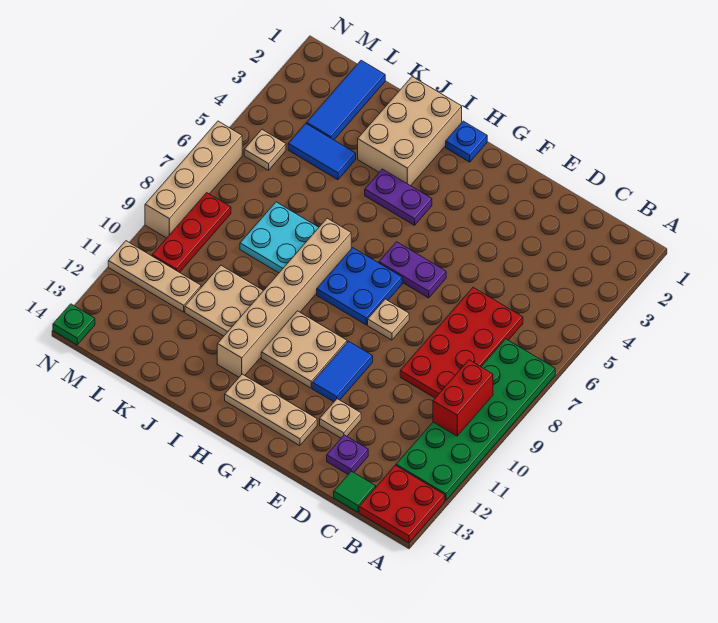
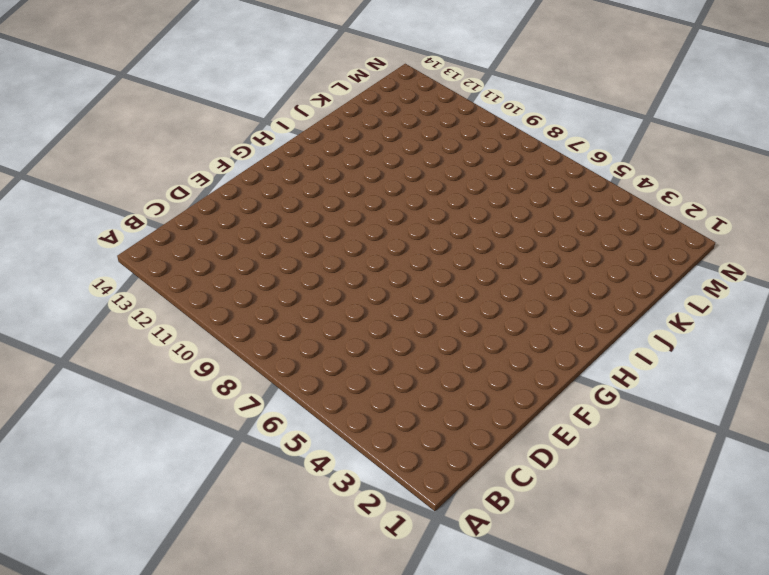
none -> green plate A7:B12 level 1
none -> red plate A13:B14 level 1
none -> red plate C6:D9 level 1

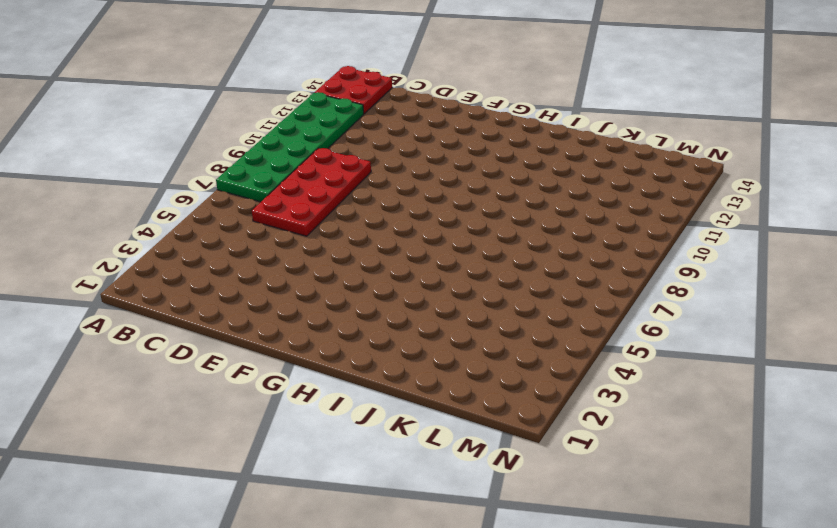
none -> green tile C14 level 1
none -> purple plate D13 level 1
none -> tan plate E12 level 1

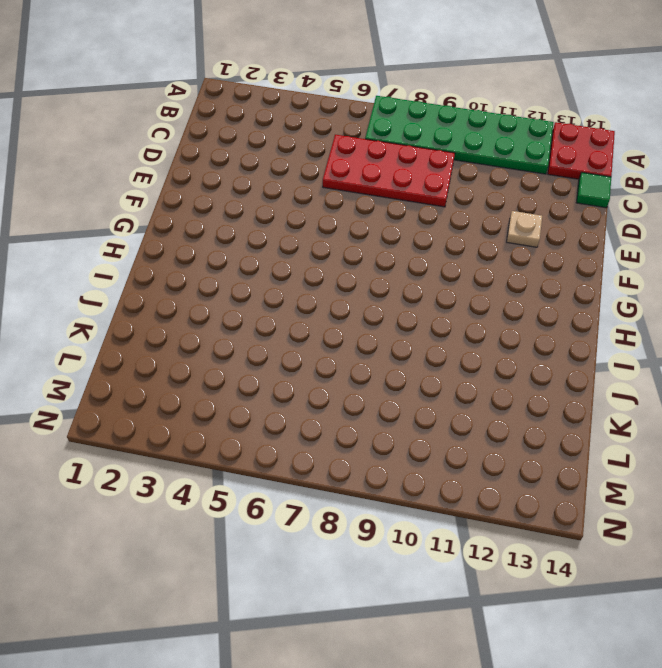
none -> purple plate D13 level 1
none -> purple plate F6:G6 level 1
none -> tan plate F8 level 1

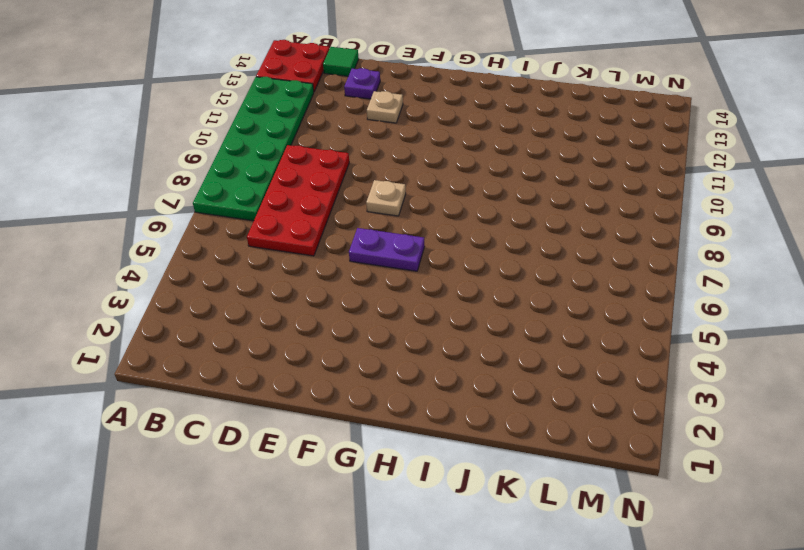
none -> blue tile F10:F11 level 1
none -> tan plate F13:H13 level 1
none -> blue plate G7:H8 level 1

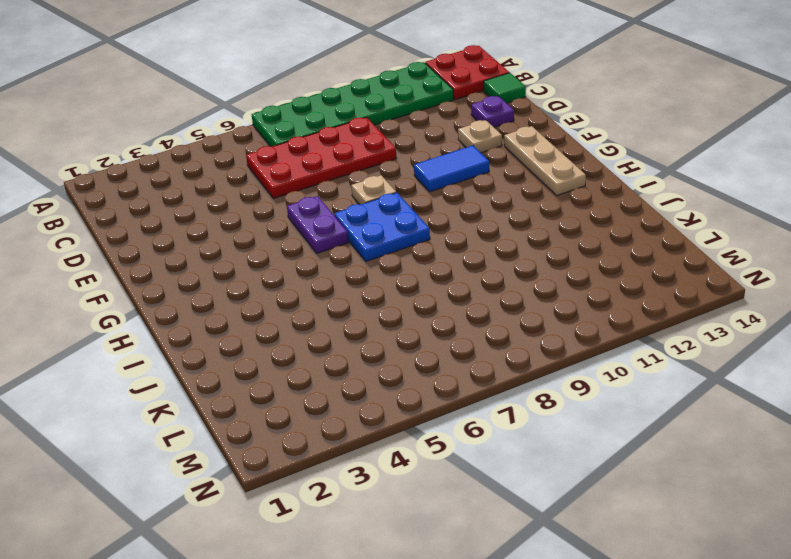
none -> tan plate G10:H11 level 1
none -> blue plate H1 level 1
none -> purple plate H4:I4 level 1

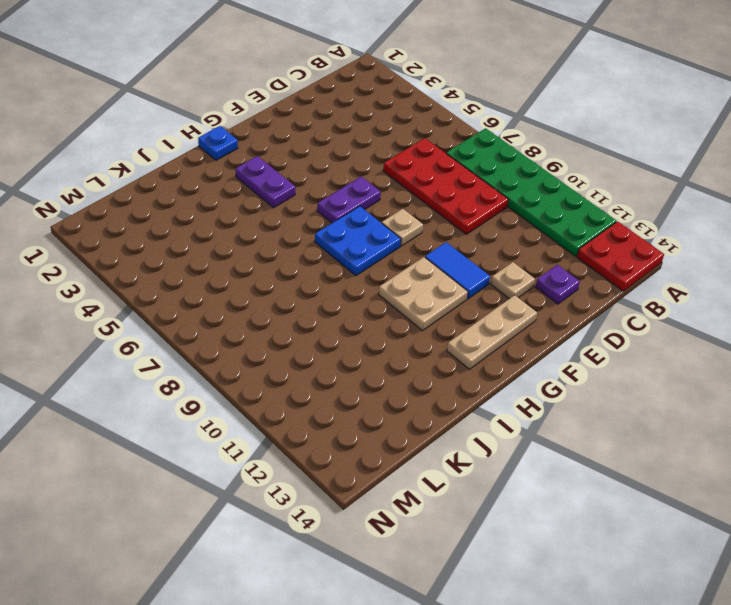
purple plate H3:H4 level 1 -> purple plate H4:I4 level 1
none -> green tile C14 level 1
none -> tan brick I1:J3 level 1
none -> tan brick I7:I12 level 1

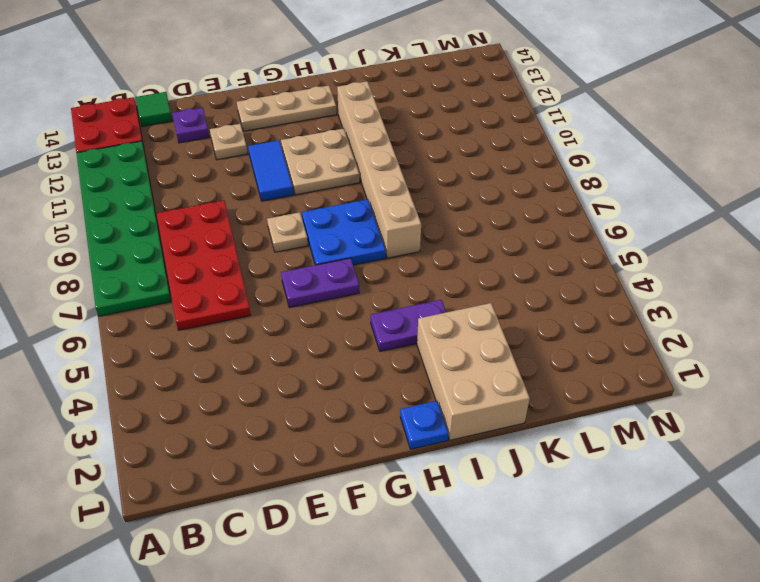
none -> cyan plate J7:K8 level 1
none -> tan plate J10:K11 level 1
none -> blue tile K4:L4 level 1

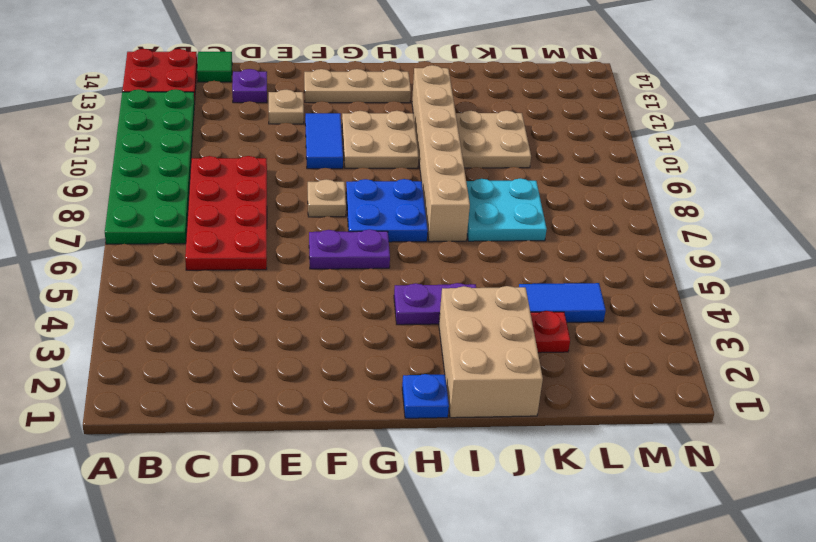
red plate K3 level 1 -> none
none -> blue tile L1:L3 level 1
none -> tan plate L11:N11 level 1
none -> tan plate M5 level 1

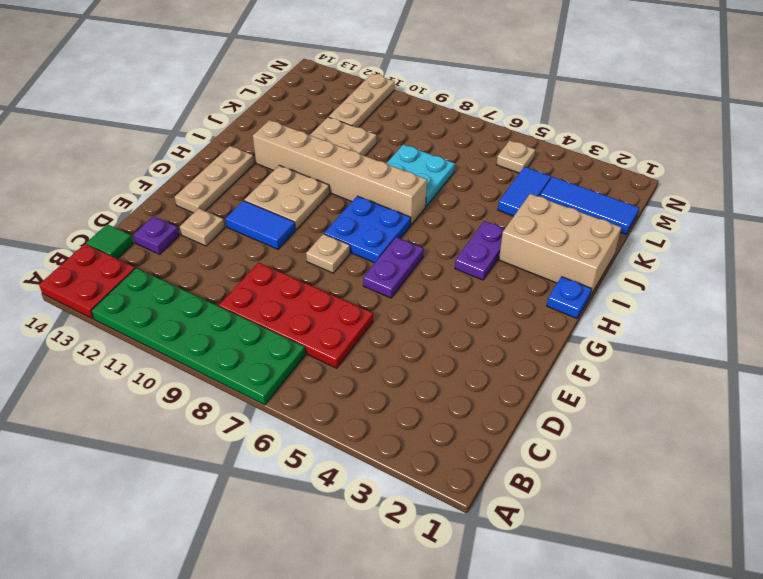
none -> red plate M8:M10 level 1
none -> tan brick N6:N9 level 1
none -> green plate N14 level 1

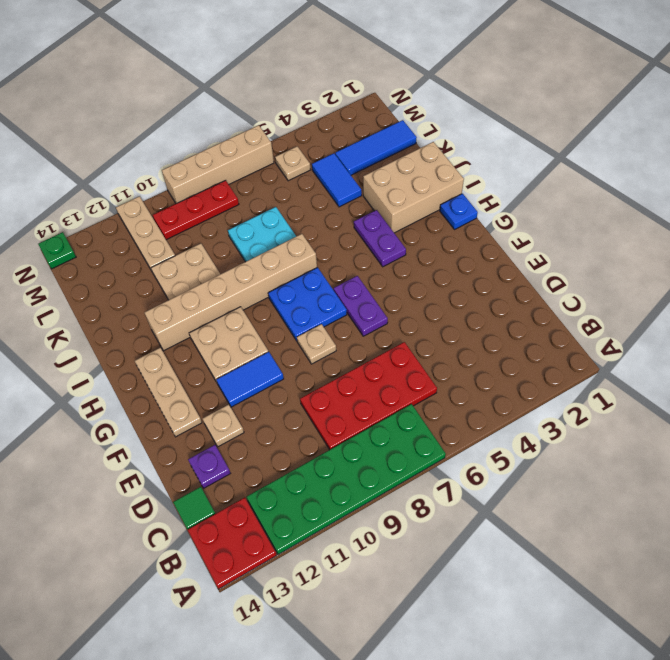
none -> red brick B9:B10 level 2

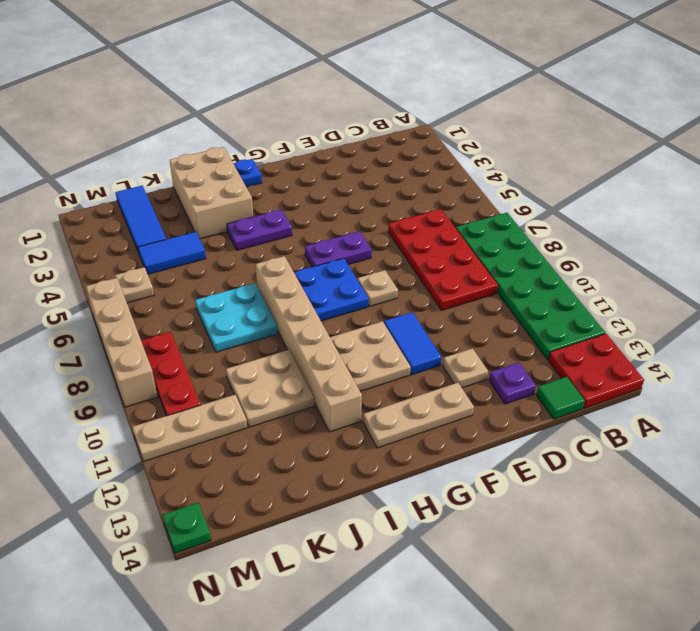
none -> red brick B9:B10 level 2

